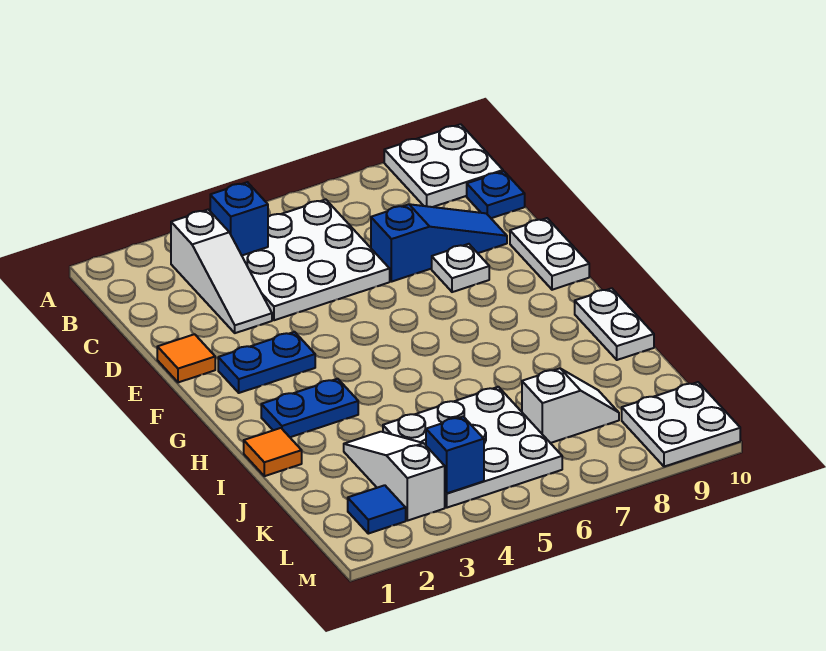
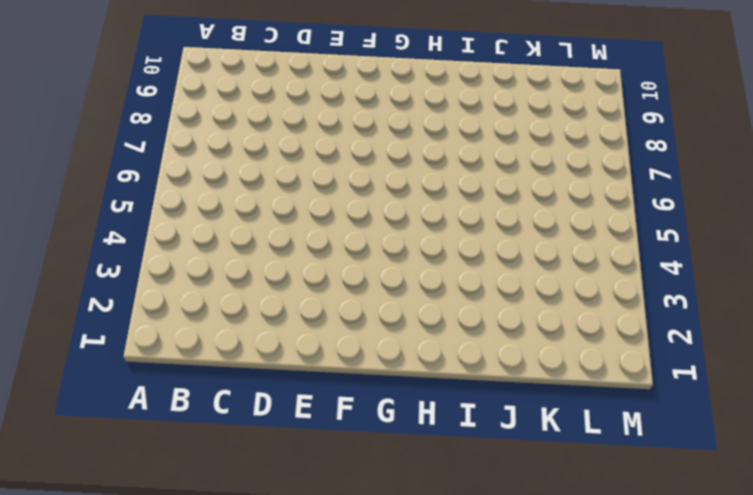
none -> white plate A9:B10 level 1
none -> white slope B3:D3 level 1 top B
none -> white plate B4:D6 level 1

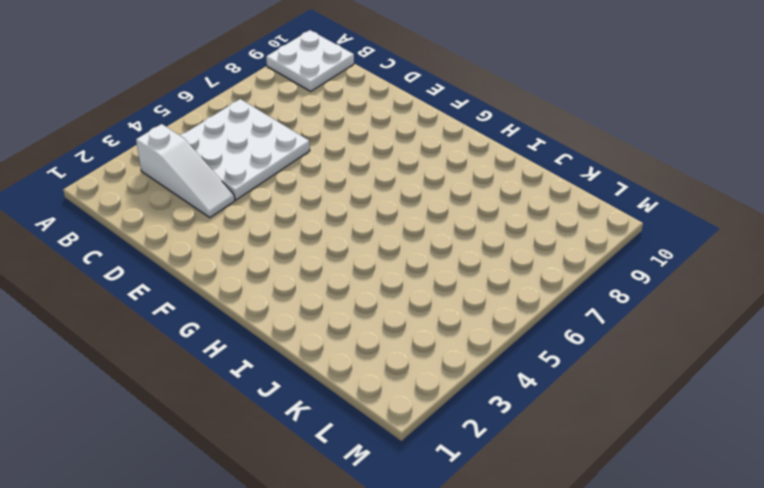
none -> blue plate C10 level 1
none -> blue slope D7:D9 level 1 top 7
none -> orange tile E1 level 1

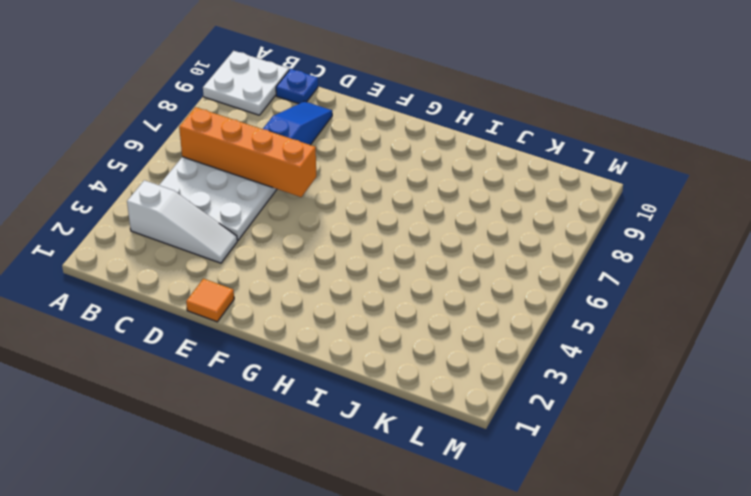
orange brick B6:E6 level 2 -> none
none -> white plate E8 level 1
none -> white plate E10:F10 level 1
none -> blue plate F2:F3 level 1

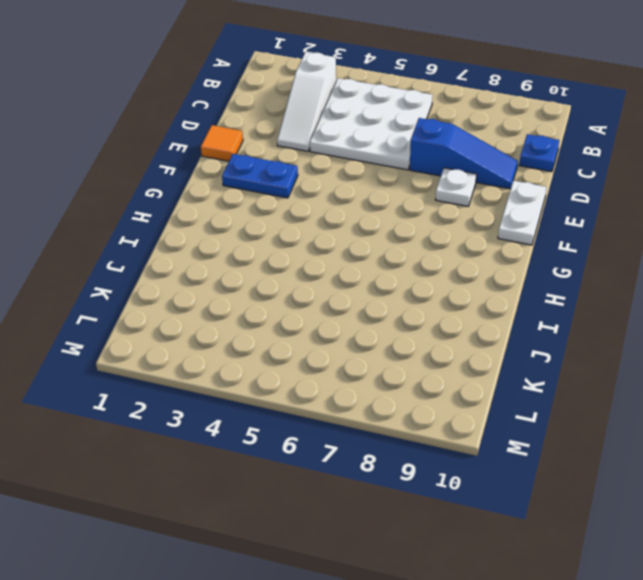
none -> white plate A9:B10 level 1
none -> blue plate H2:H3 level 1
none -> white plate H10:I10 level 1

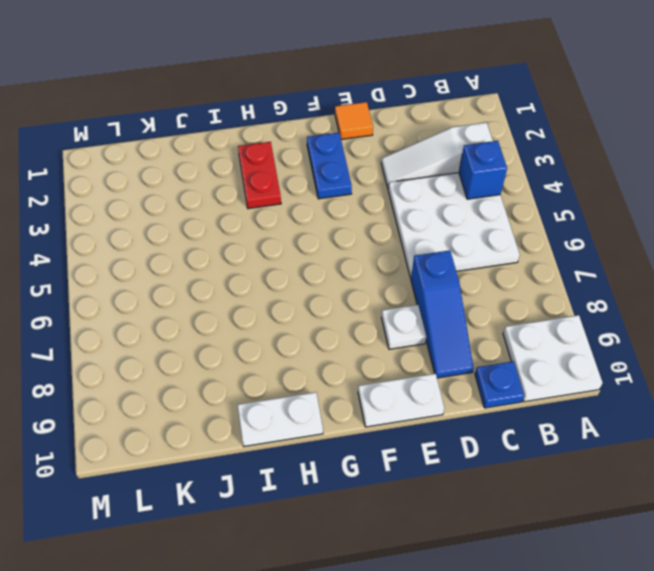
red plate H2:H3 level 1 -> blue plate H2:H3 level 1
none -> orange tile I1 level 1
none -> white slope J3:L3 level 1 top L
none -> white plate J4:L6 level 1

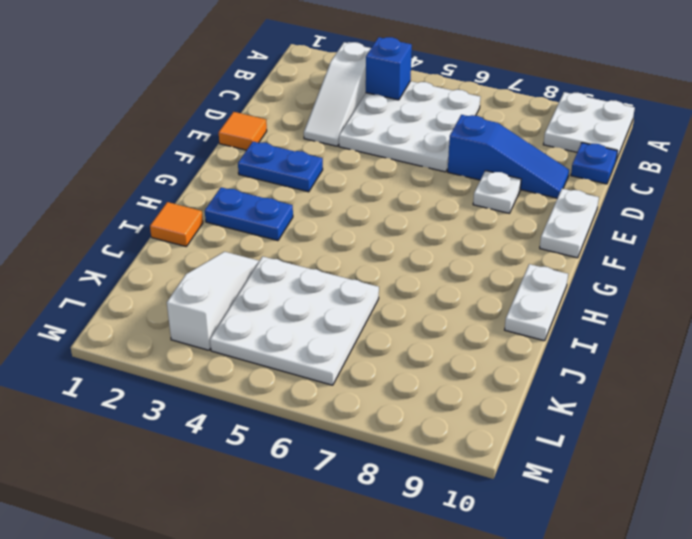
none -> white slope K7:K8 level 1 top 7
none -> blue tile L2 level 1
none -> white plate L9:M10 level 1

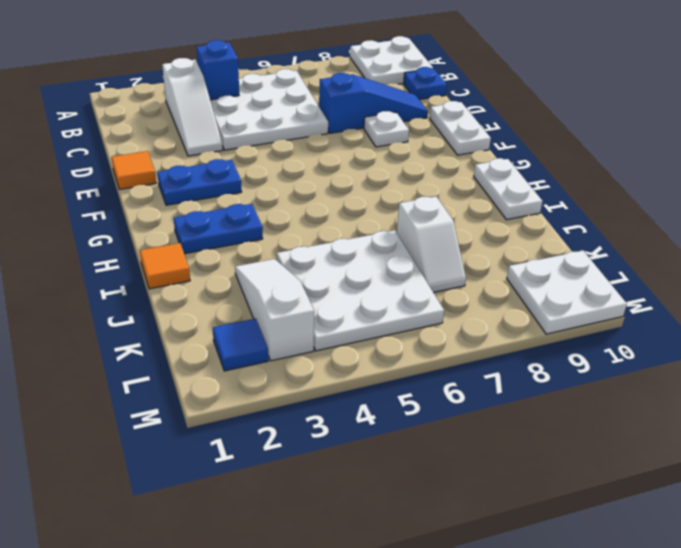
white slope J7:K7 level 1 top J -> white slope K7:K8 level 1 top 7
none -> blue brick L4 level 2

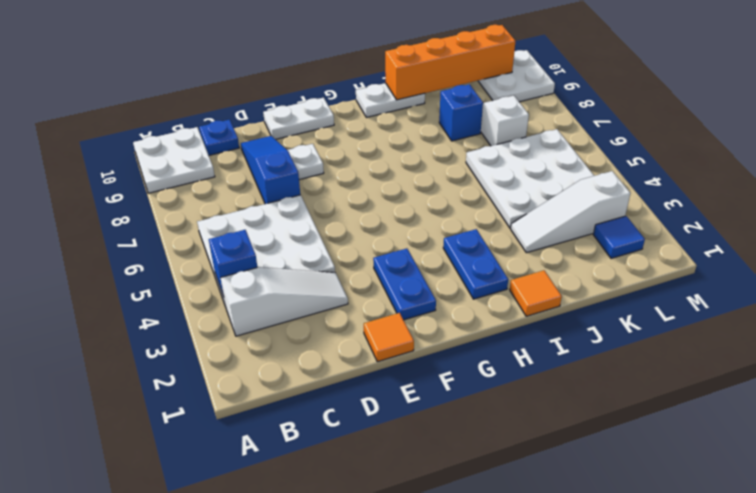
orange brick I10:L10 level 2 -> none
blue brick J8 level 1 -> blue brick L4 level 2

